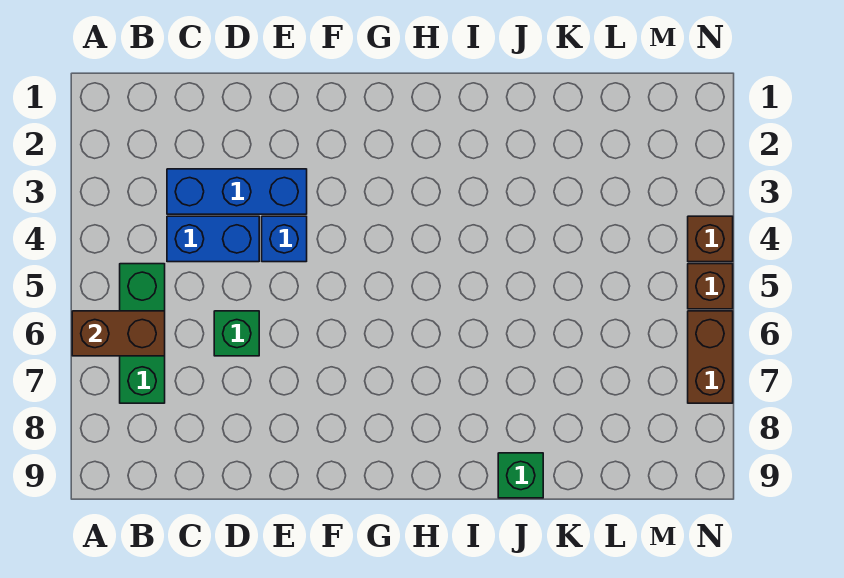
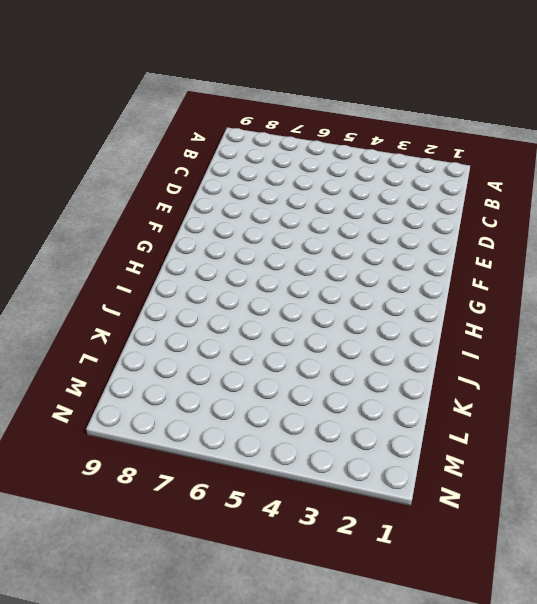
none -> green brick B5:B7 level 1
none -> blue brick C3:E3 level 1

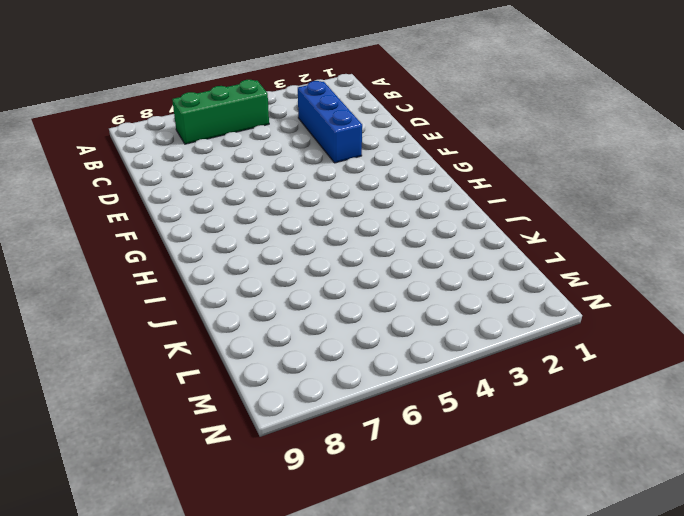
none -> blue brick C4:D4 level 1
none -> green brick D6 level 1

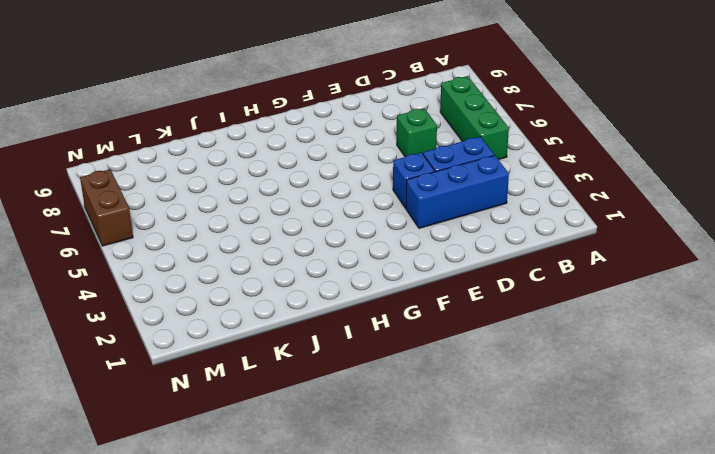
none -> green brick J9 level 1
none -> brown brick N4 level 1

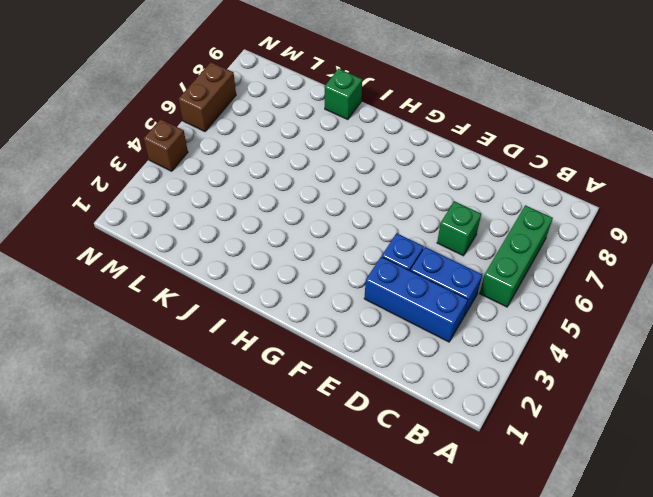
none -> brown brick N5 level 1
none -> brown brick A6:B6 level 2

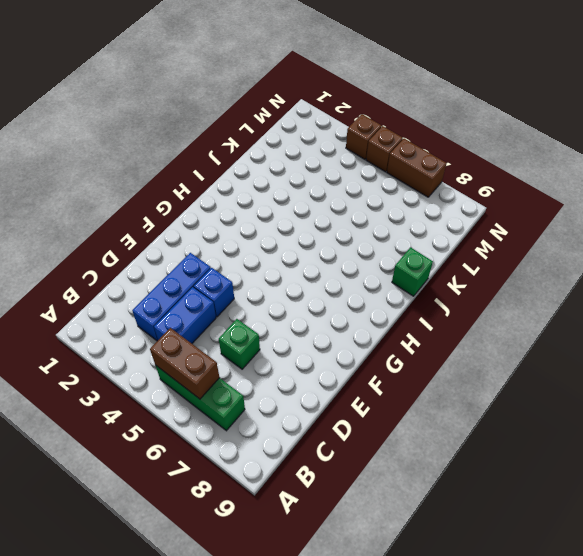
brown brick B5:B6 level 2 -> brown brick A6:B6 level 2

